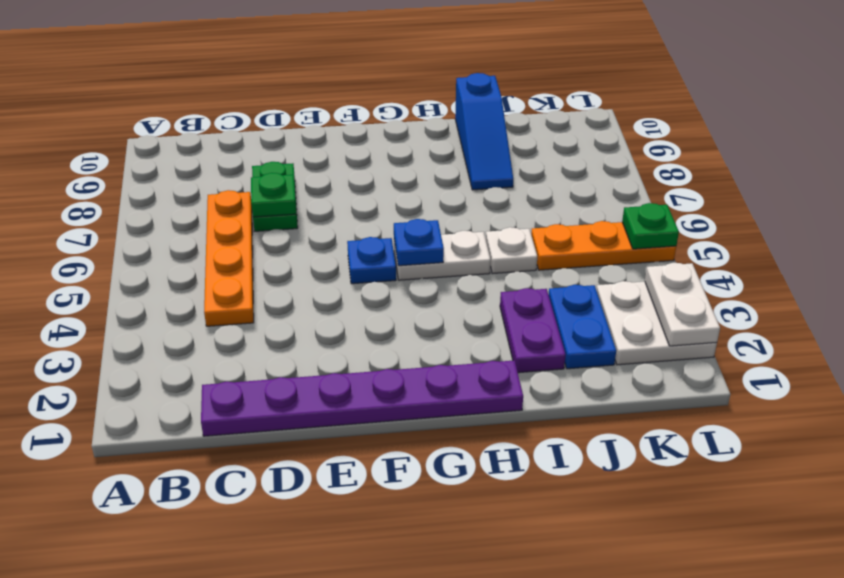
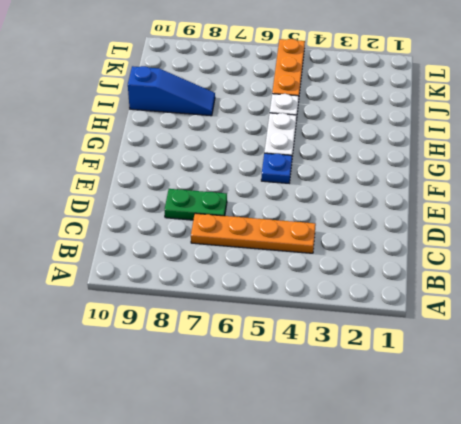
none -> purple plate C1:H1 level 1
none -> purple plate I2:I3 level 1
none -> blue plate J2:J3 level 1

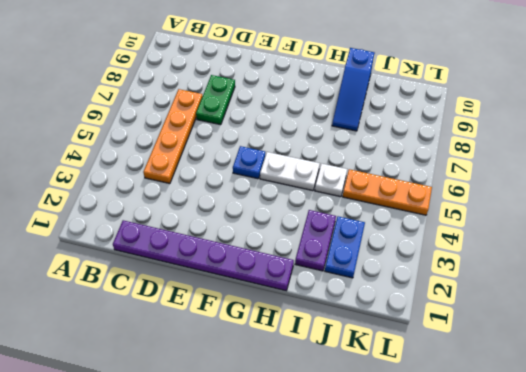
none -> white plate K2:L3 level 1
none -> green plate D7 level 2
none -> blue plate G5 level 2

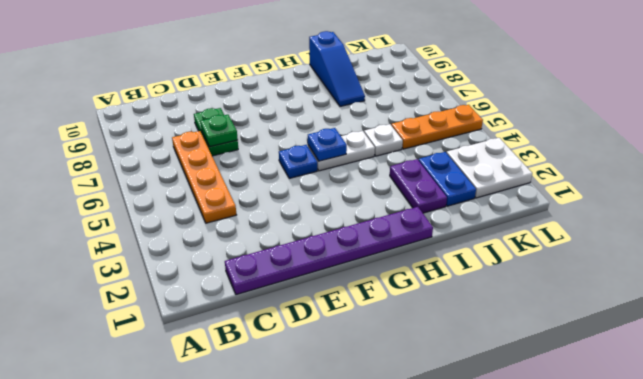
none -> white plate L2:L3 level 2
none -> green plate L5 level 2

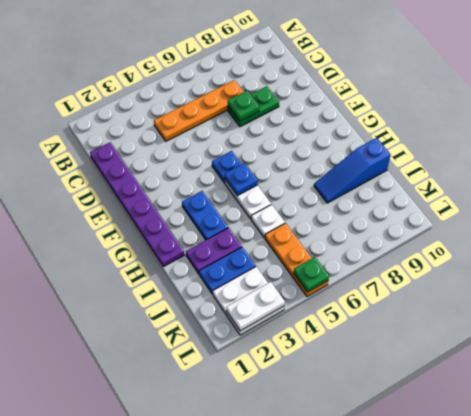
blue plate G3:H3 level 1 -> none

